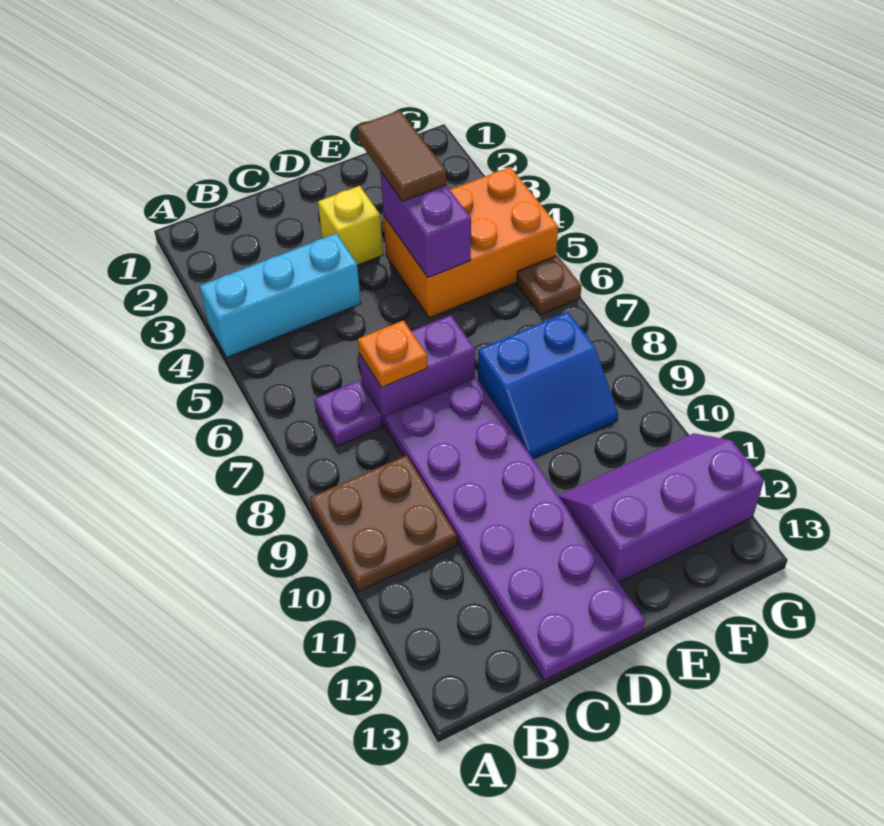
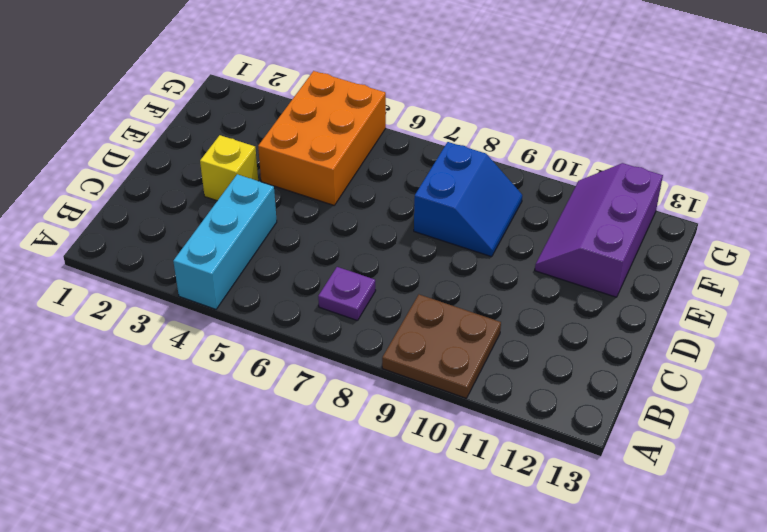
none -> purple brick C7:D7 level 1
none -> purple plate C8:D13 level 1
none -> brown plate G6 level 1

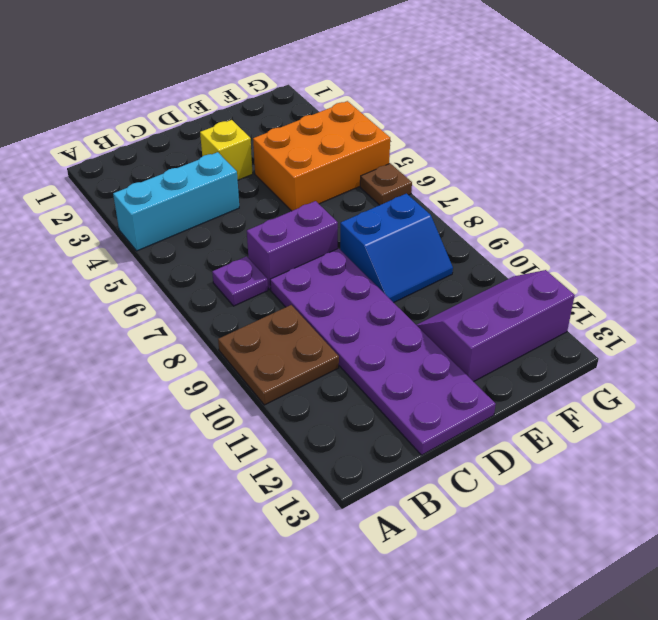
none -> orange plate C7 level 2
none -> purple brick E4:E5 level 2
none -> brown tile E3:E4 level 3

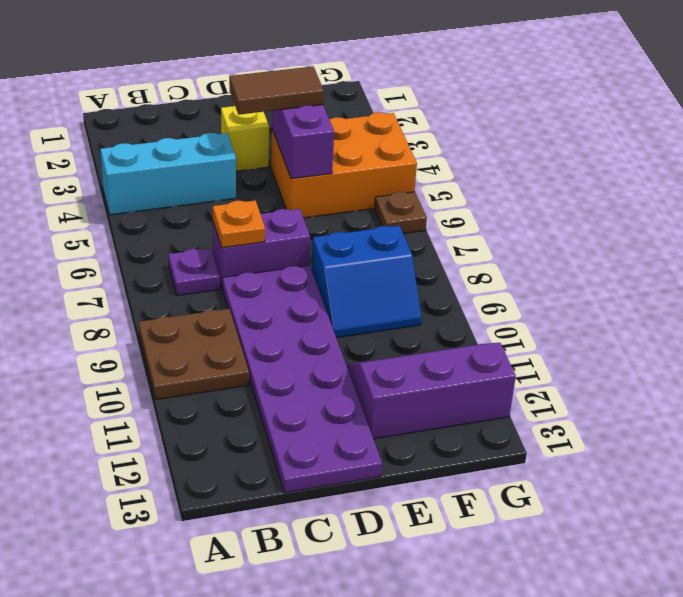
brown tile D4:E4 level 3 -> brown tile E3:E4 level 3

